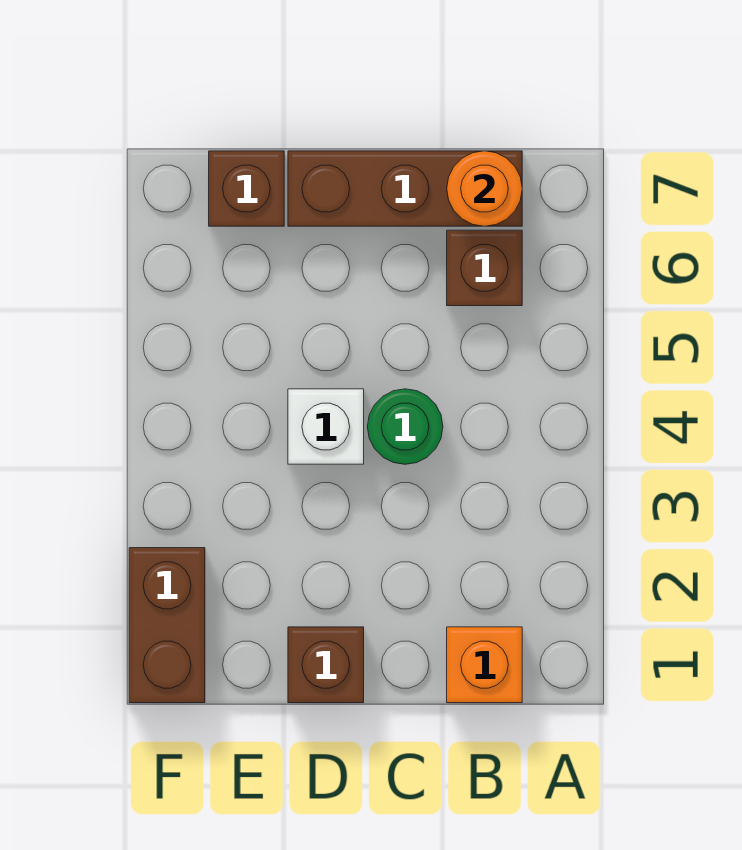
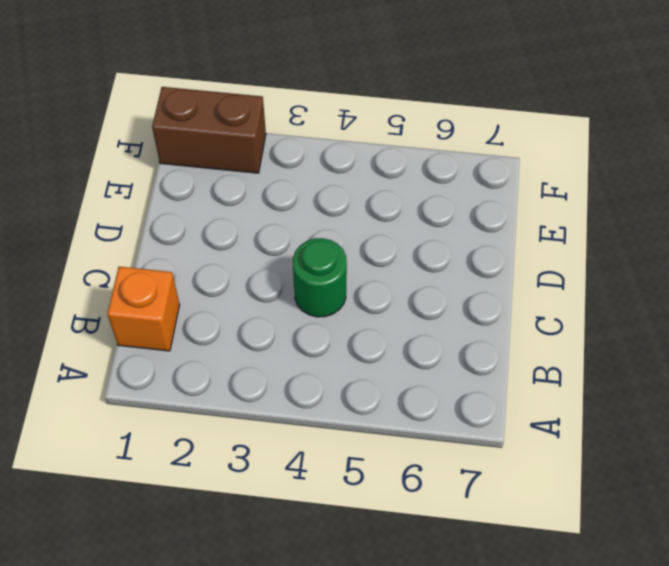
none -> brown brick B6 level 1
none -> brown brick B7:D7 level 1

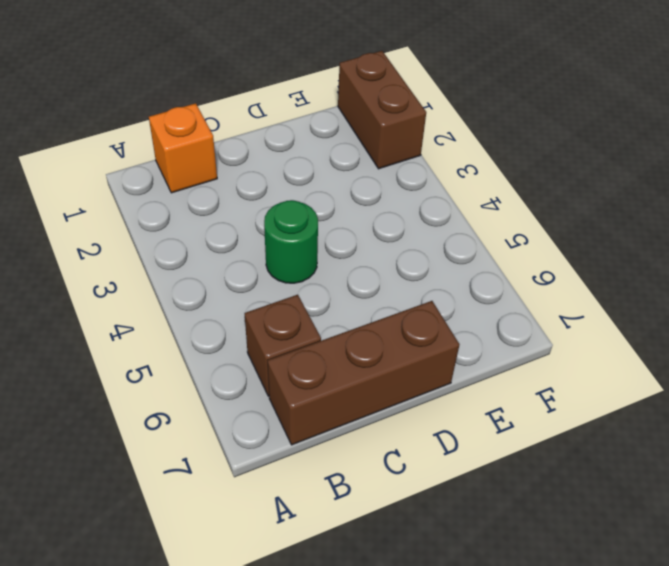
none -> brown brick D1 level 1
none -> white brick D4 level 1

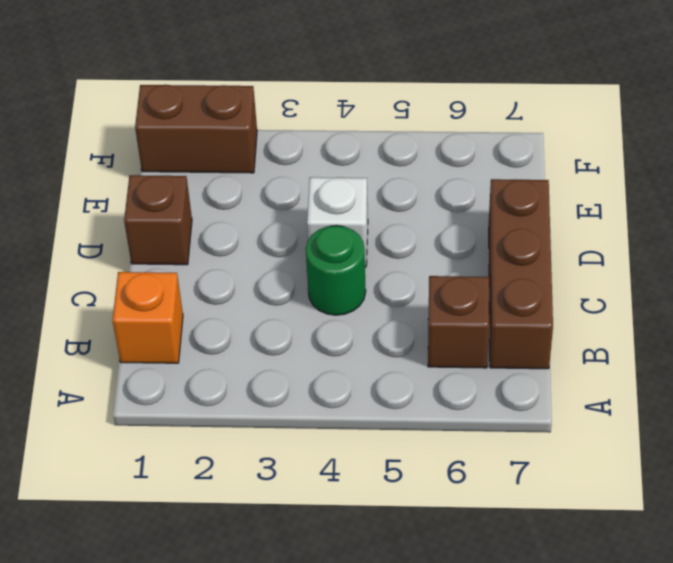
none -> brown brick E7 level 1
none -> orange round brick B7 level 2

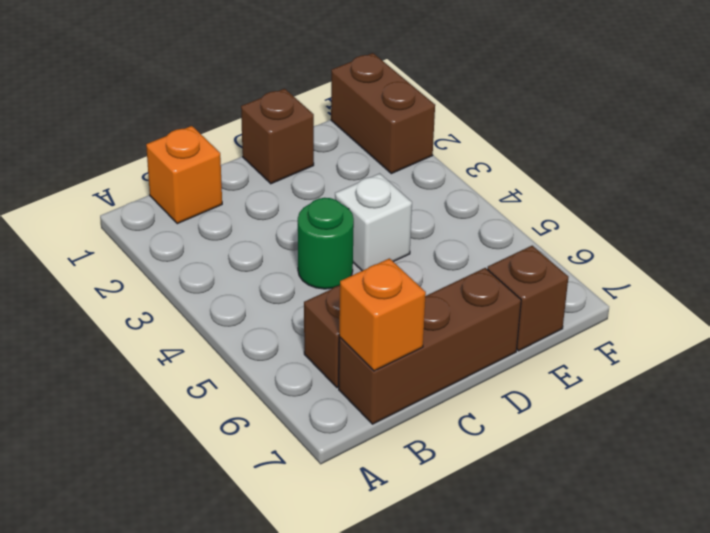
orange brick B7 level 2 -> orange round brick B7 level 2

